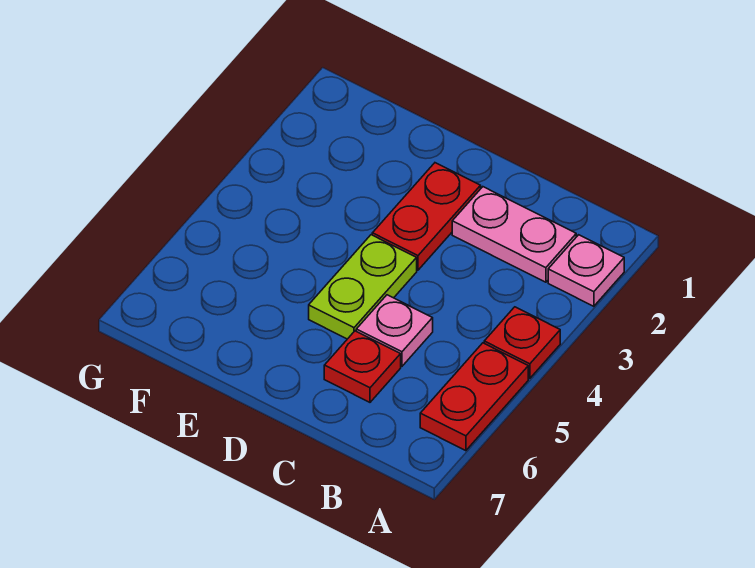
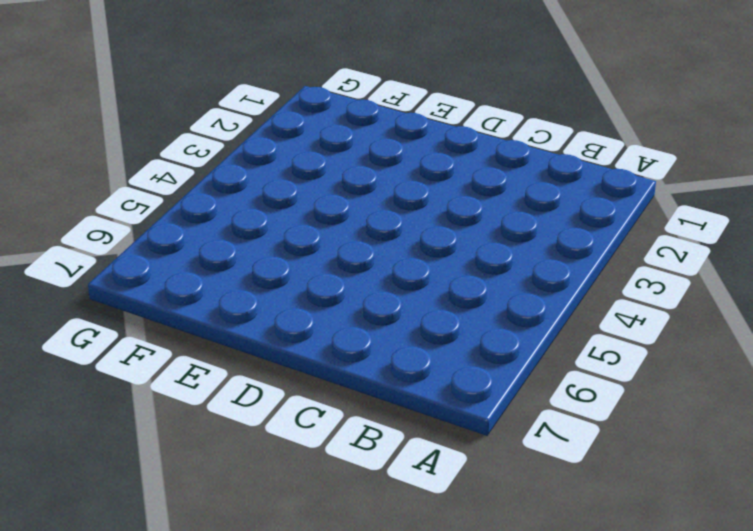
none -> pink plate A2 level 1
none -> red plate A4 level 1

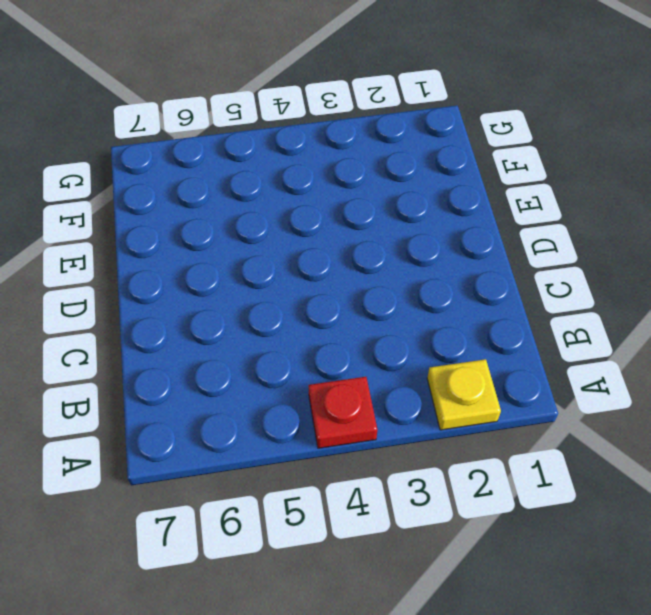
yellow plate A2 level 1 -> pink plate A2 level 1
none -> red plate A5:A6 level 1
none -> pink plate B2:C2 level 1

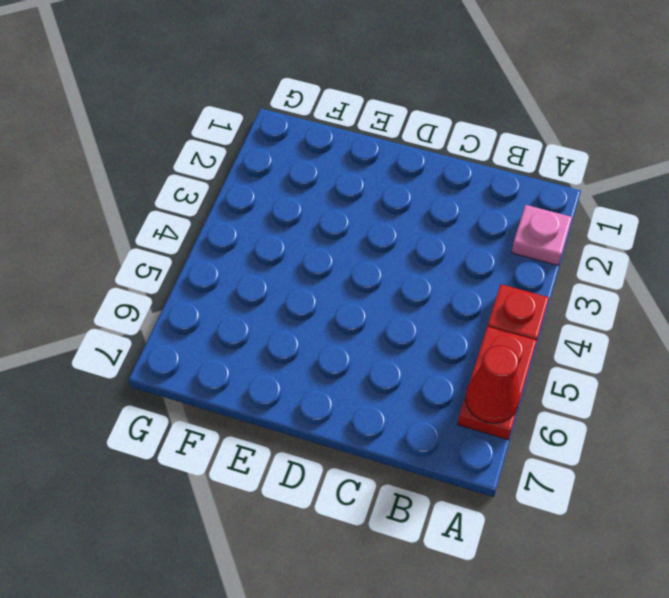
red cone A6 level 2 -> none
none -> pink plate B2:C2 level 1
none -> pink plate C5 level 1

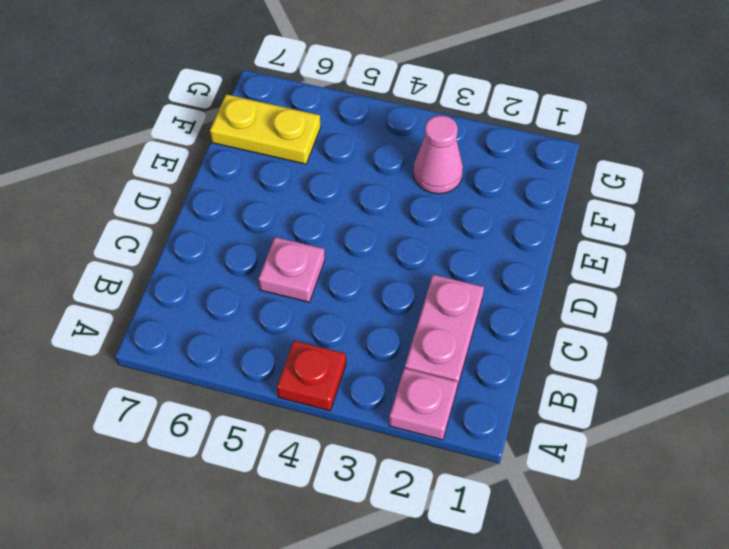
pink cone F3 level 1 -> none
yellow plate F6:F7 level 1 -> none
none -> red plate A5:A6 level 1
none -> red plate C6 level 1

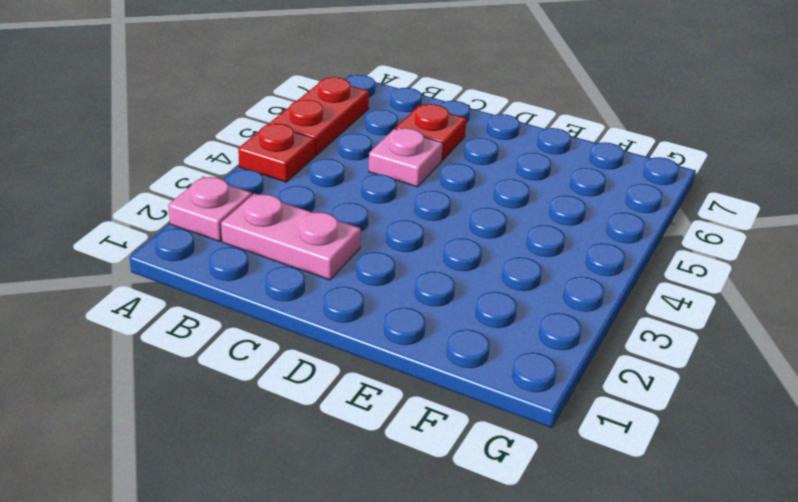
none -> red plate D2:D3 level 1
none -> lime plate D4:D5 level 1

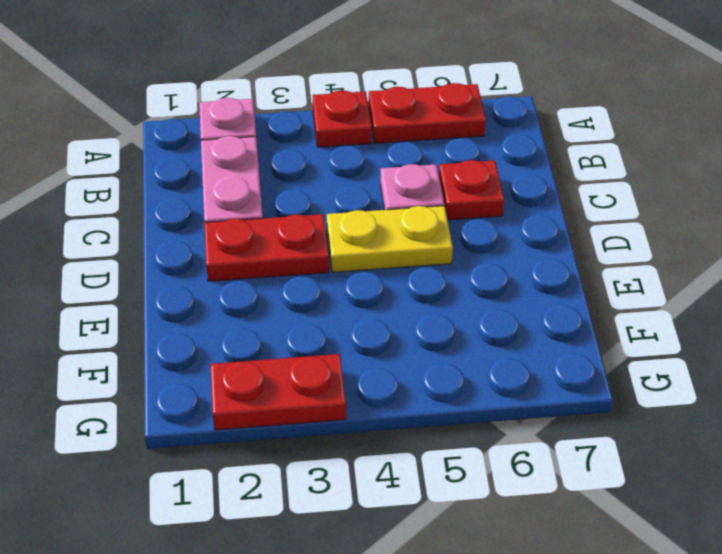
yellow plate D4:D5 level 1 -> lime plate D4:D5 level 1
red plate G2:G3 level 1 -> none

